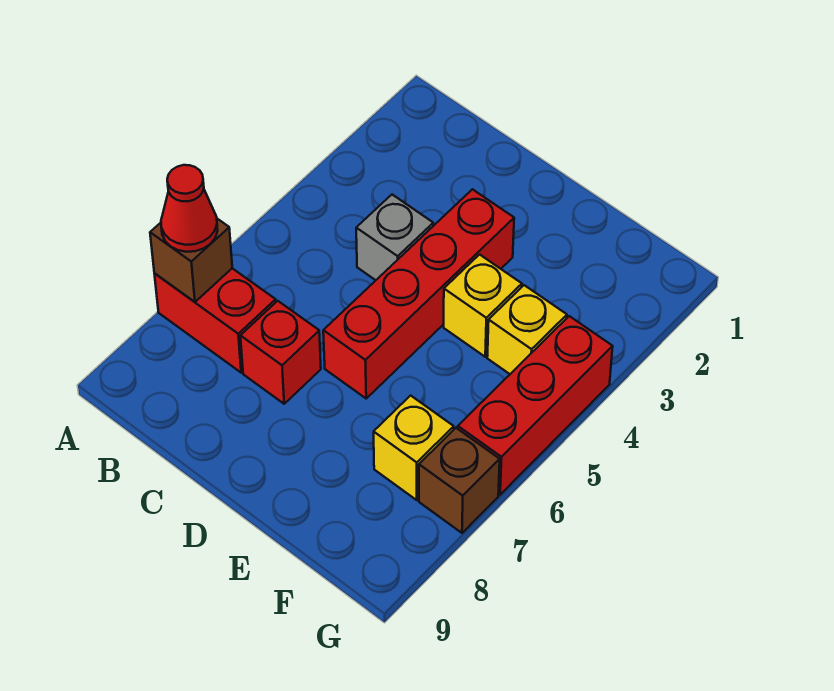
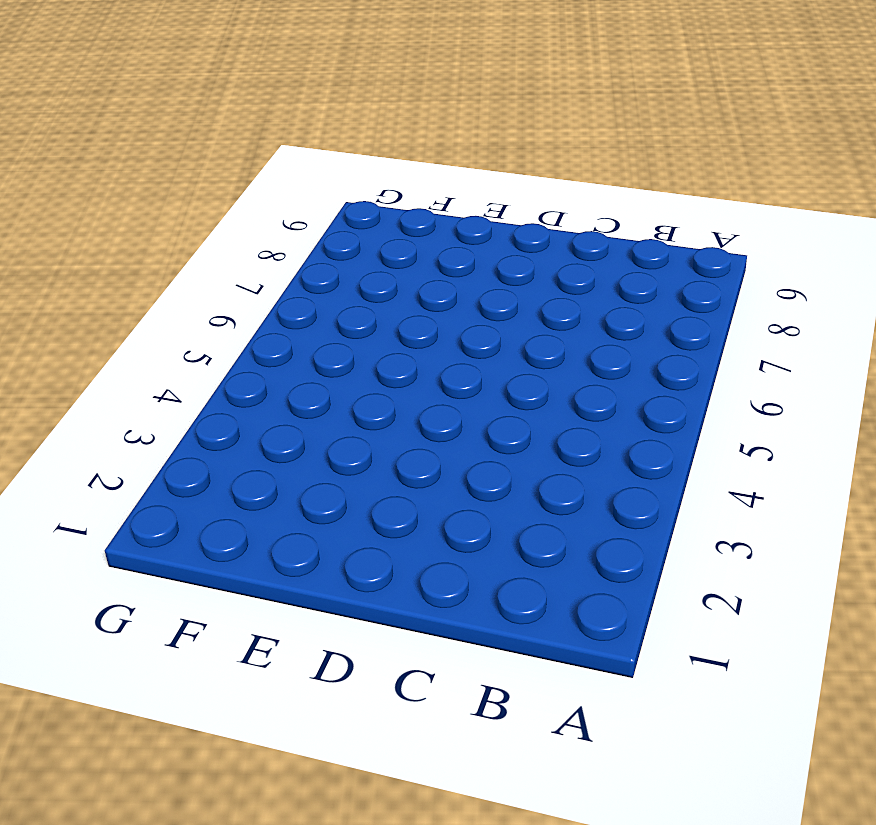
none -> red brick A7:B7 level 1
none -> grey brick C4 level 1

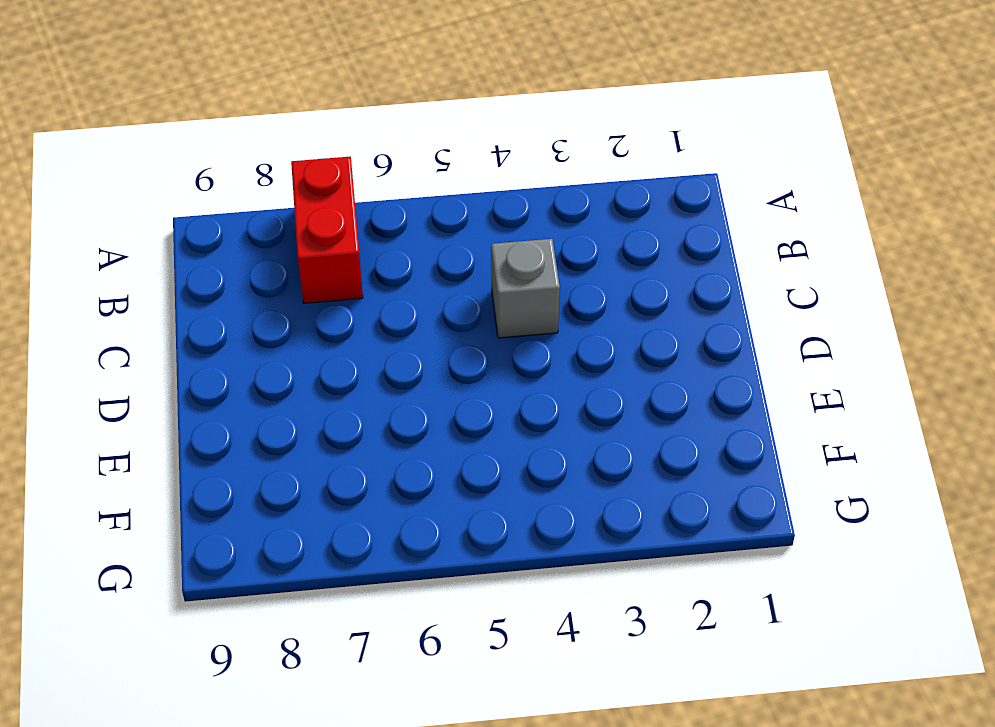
none -> red brick C7 level 1
none -> red brick D3:D6 level 1

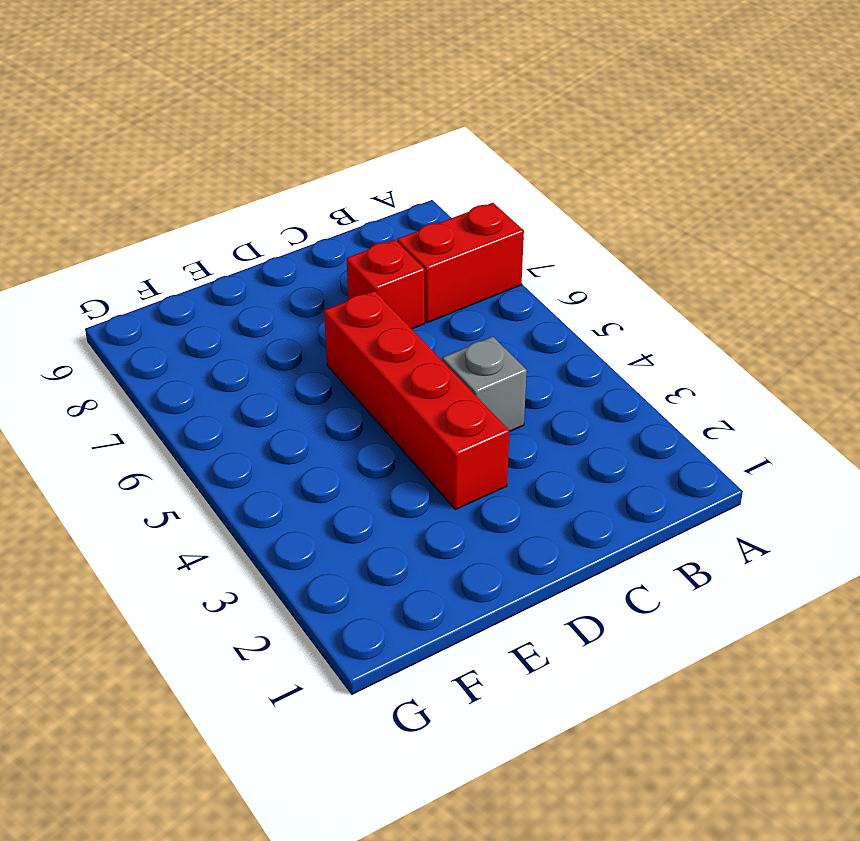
none -> yellow brick E4 level 1
none -> yellow brick F4 level 1

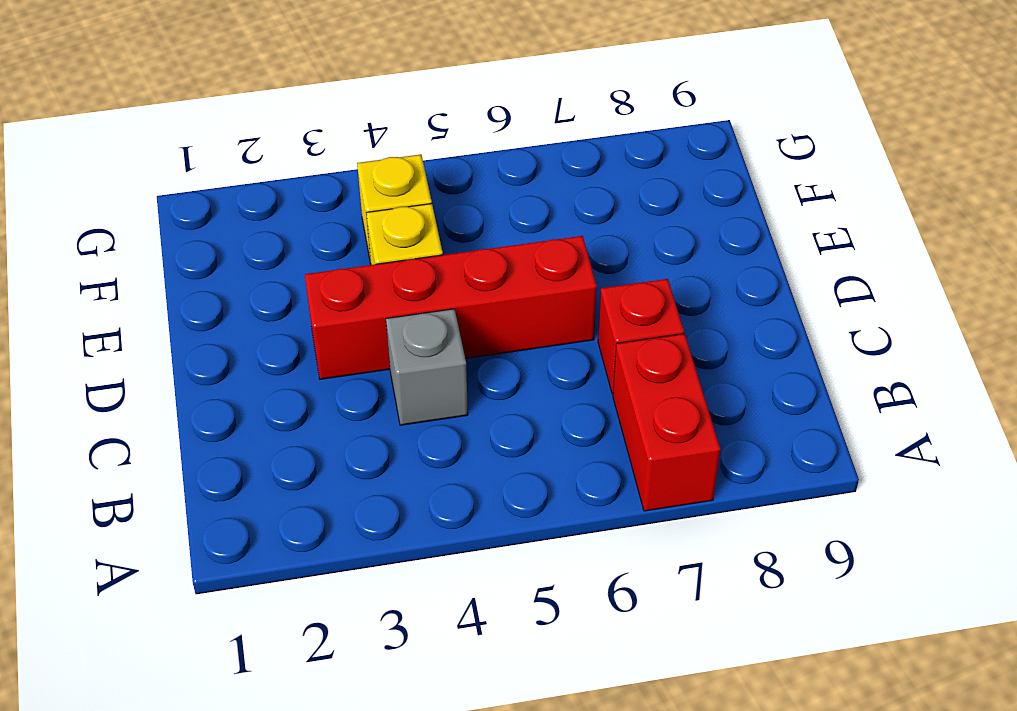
none -> yellow brick F7 level 1
none -> red brick G4:G6 level 1

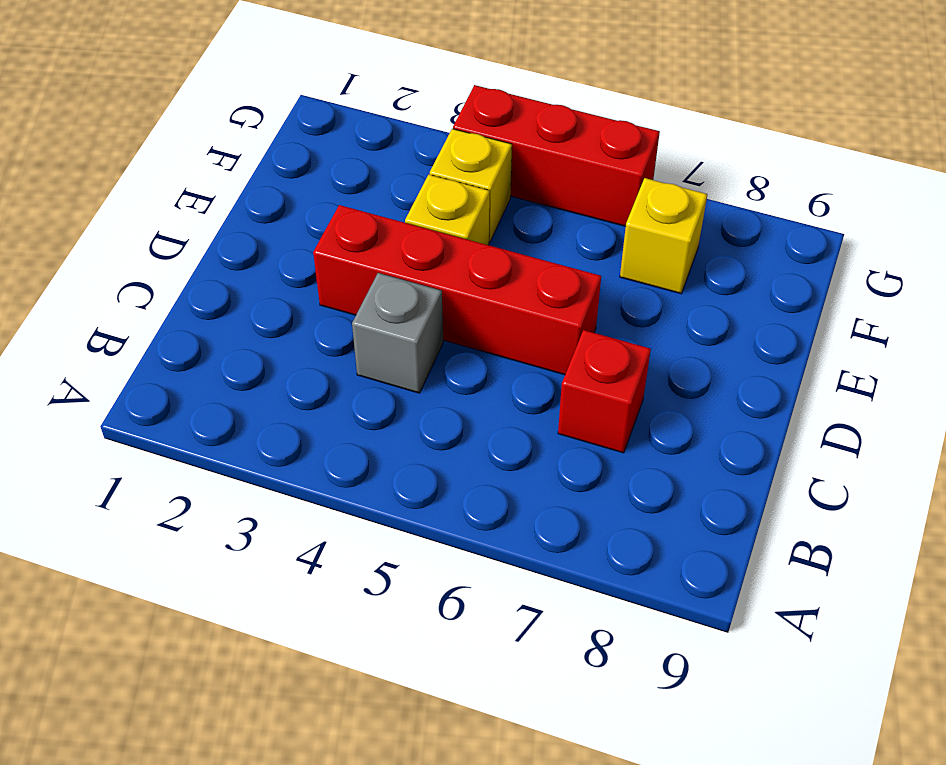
none -> red brick A7:B7 level 1
none -> brown brick G7 level 1

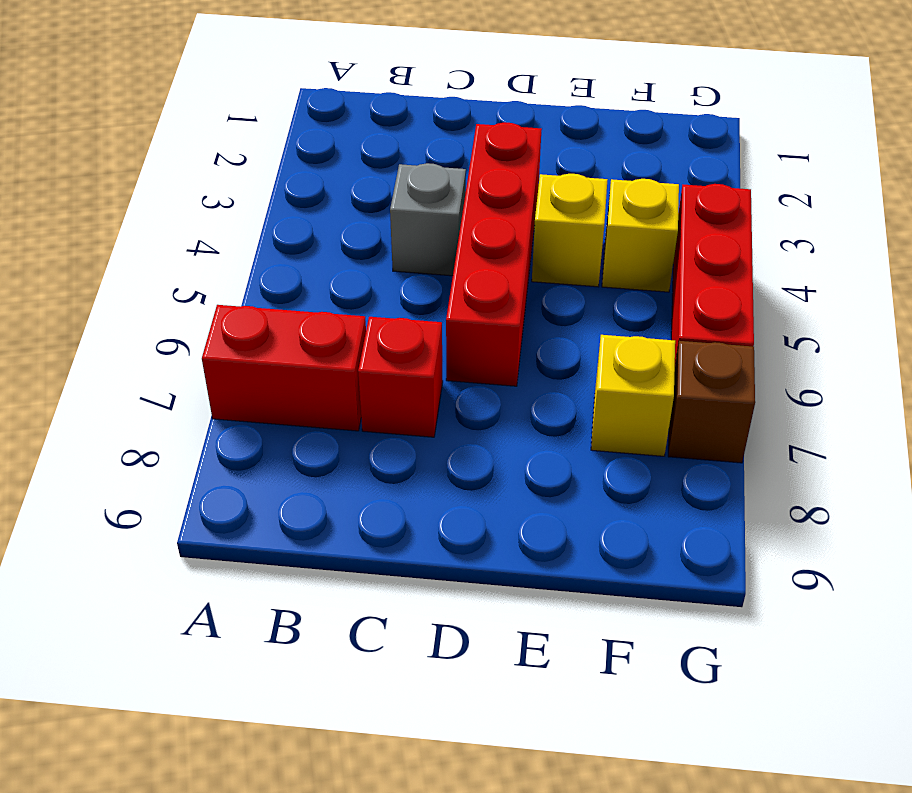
none -> brown brick A7 level 2
none -> red cone A7 level 3

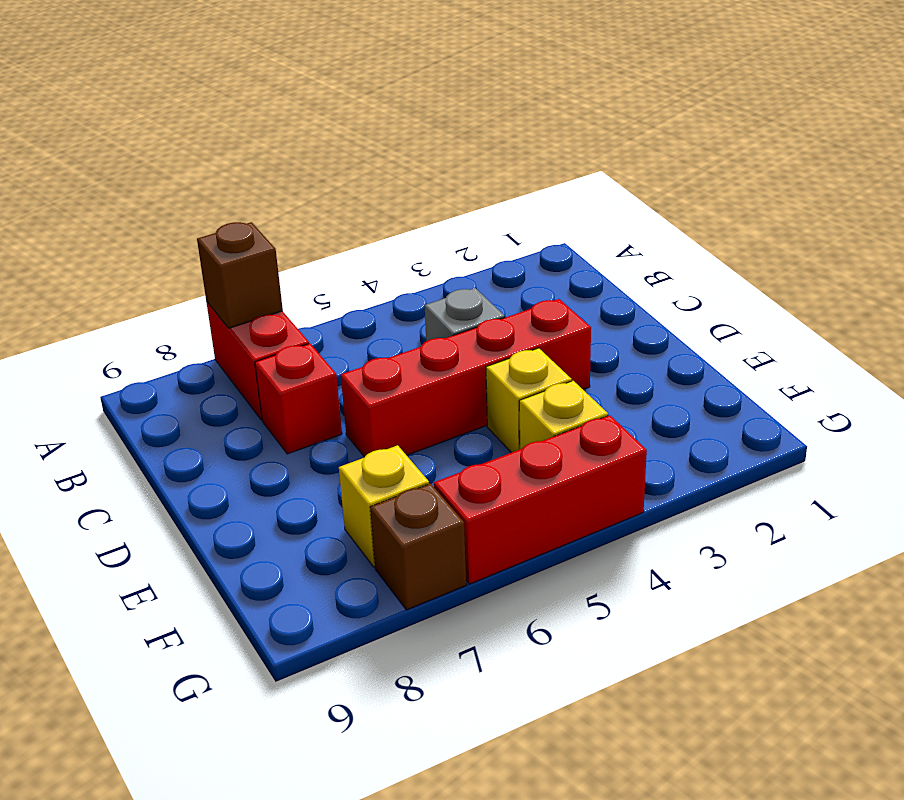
none -> red cone A7 level 3

